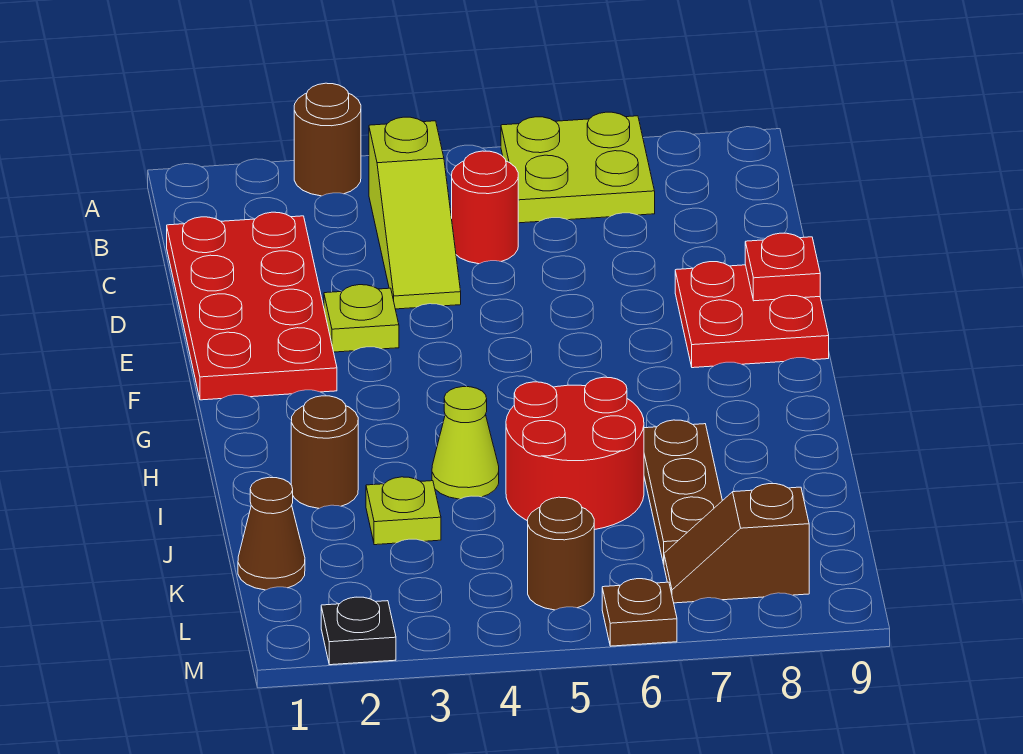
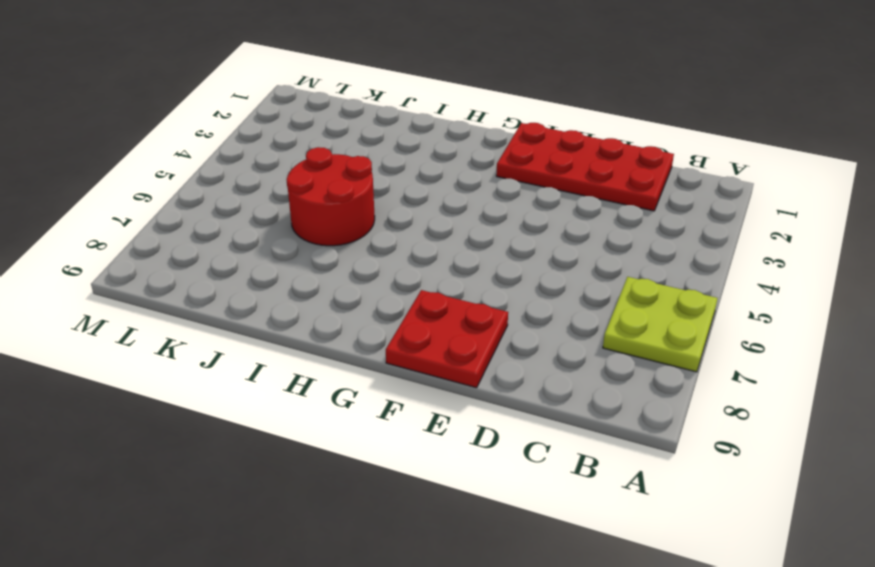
none -> brown round brick A3 level 1
none -> lime slope B4:D4 level 1 top B
none -> red round brick C5 level 1

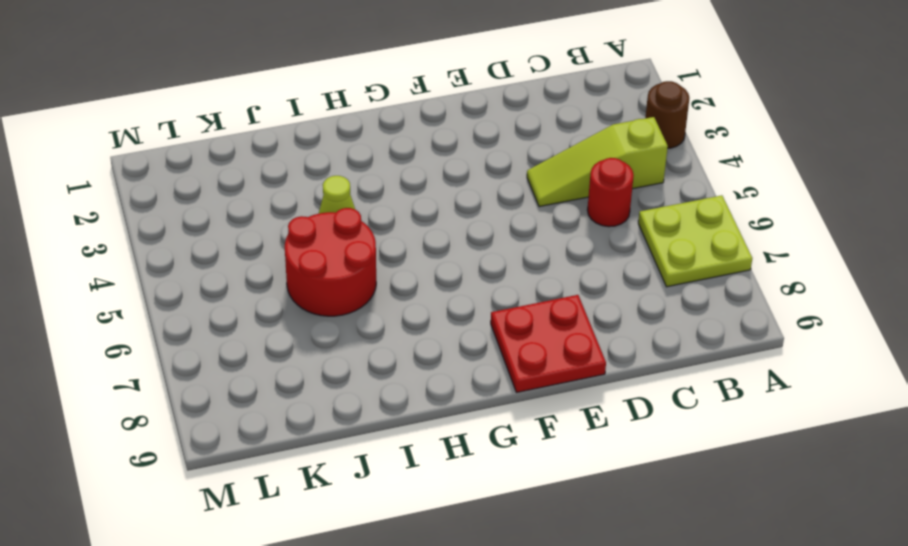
none -> red plate C1:F2 level 1
none -> lime plate E3 level 1
none -> brown round brick I2 level 1

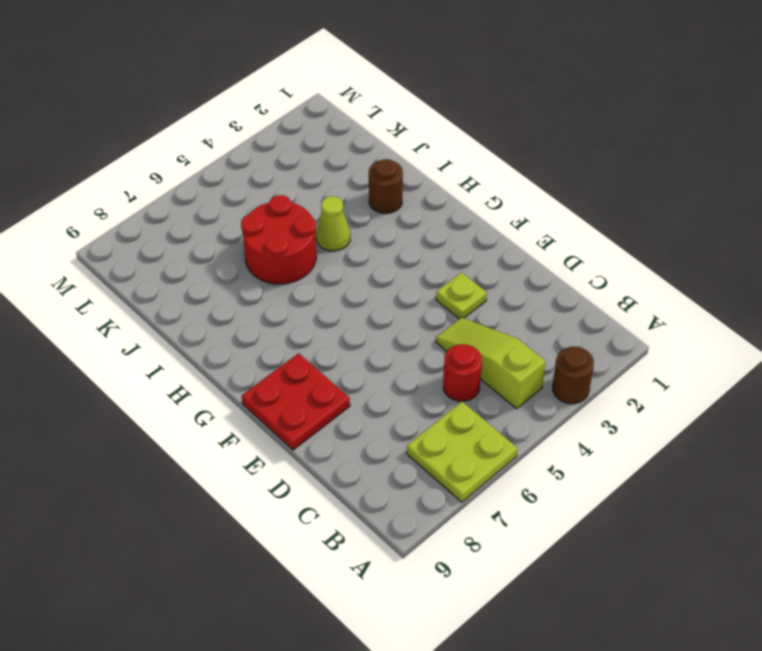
none -> red plate C1:F2 level 1
none -> brown plate I7:K7 level 1
none -> lime plate J3 level 1

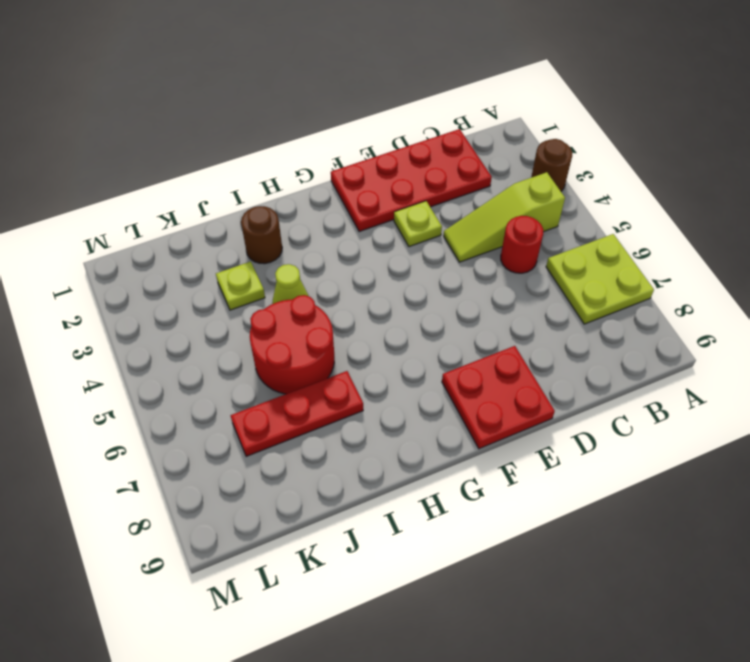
red plate I7:K7 level 1 -> brown plate I7:K7 level 1
none -> brown cone K1 level 1
none -> brown round brick L5 level 1
none -> brown slope L7:L8 level 1 top 8

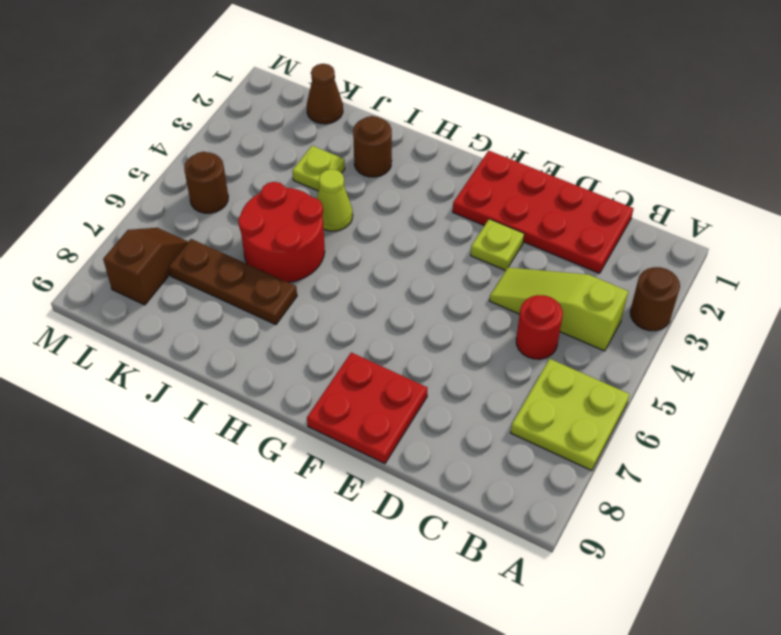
none -> black plate M2 level 1
none -> brown plate M6 level 1
none -> red plate E9 level 2

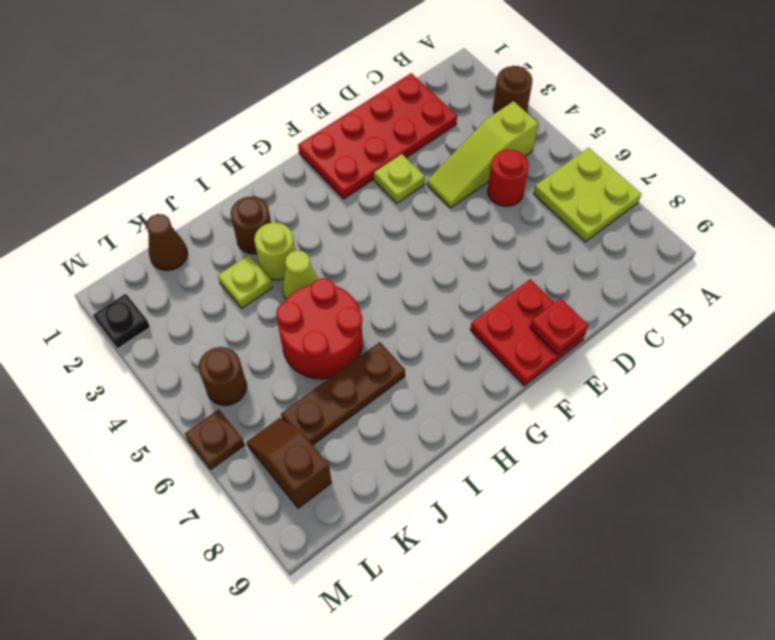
lime round brick I3 level 1 -> none

